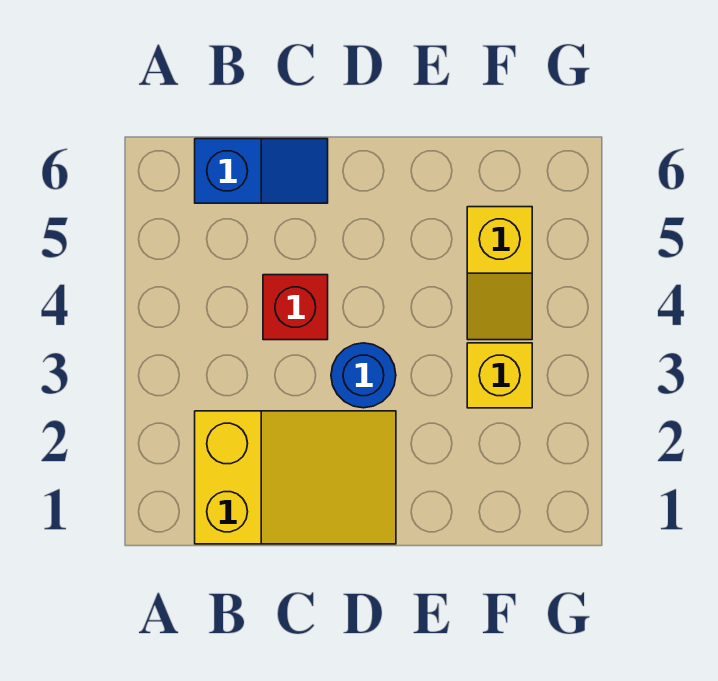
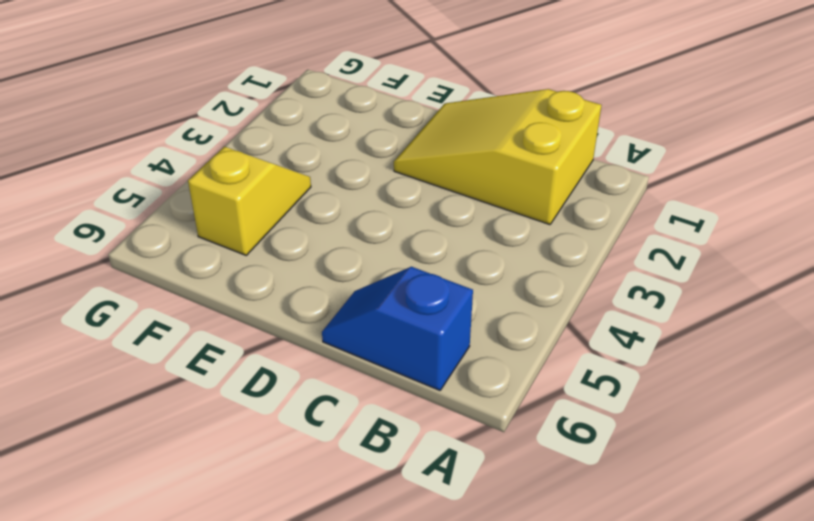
none -> red brick C4 level 1
none -> blue round brick D3 level 1

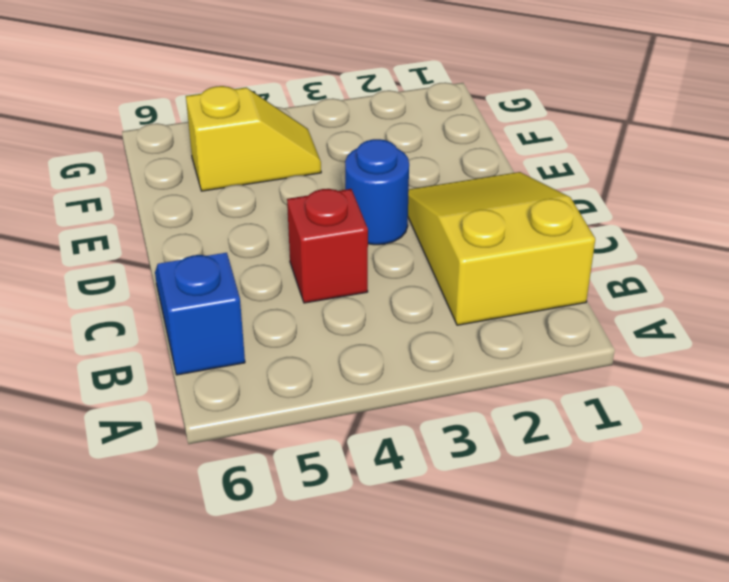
none -> yellow brick F3 level 1

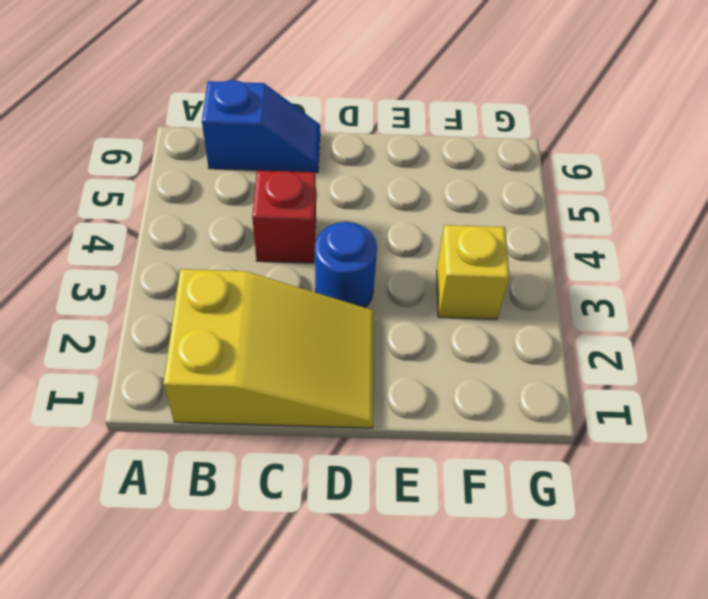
none -> yellow slope F4:F5 level 1 top 5

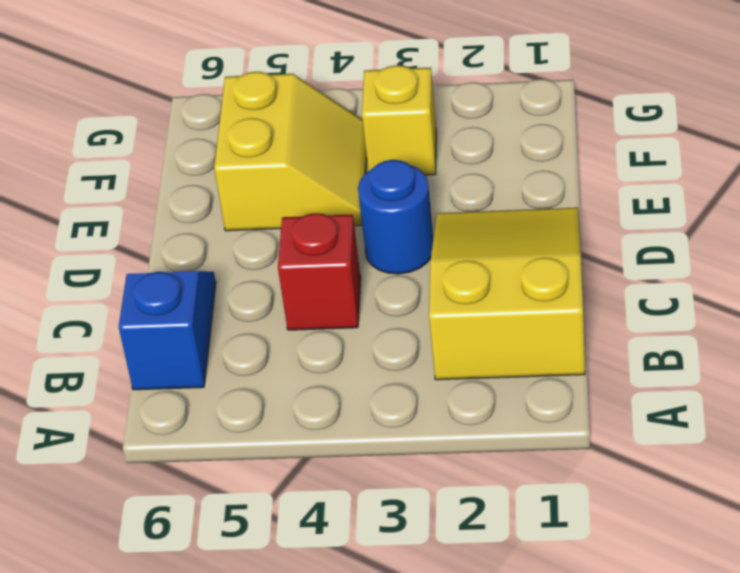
yellow slope E4:F5 level 1 top 5 -> yellow slope F4:F5 level 1 top 5

